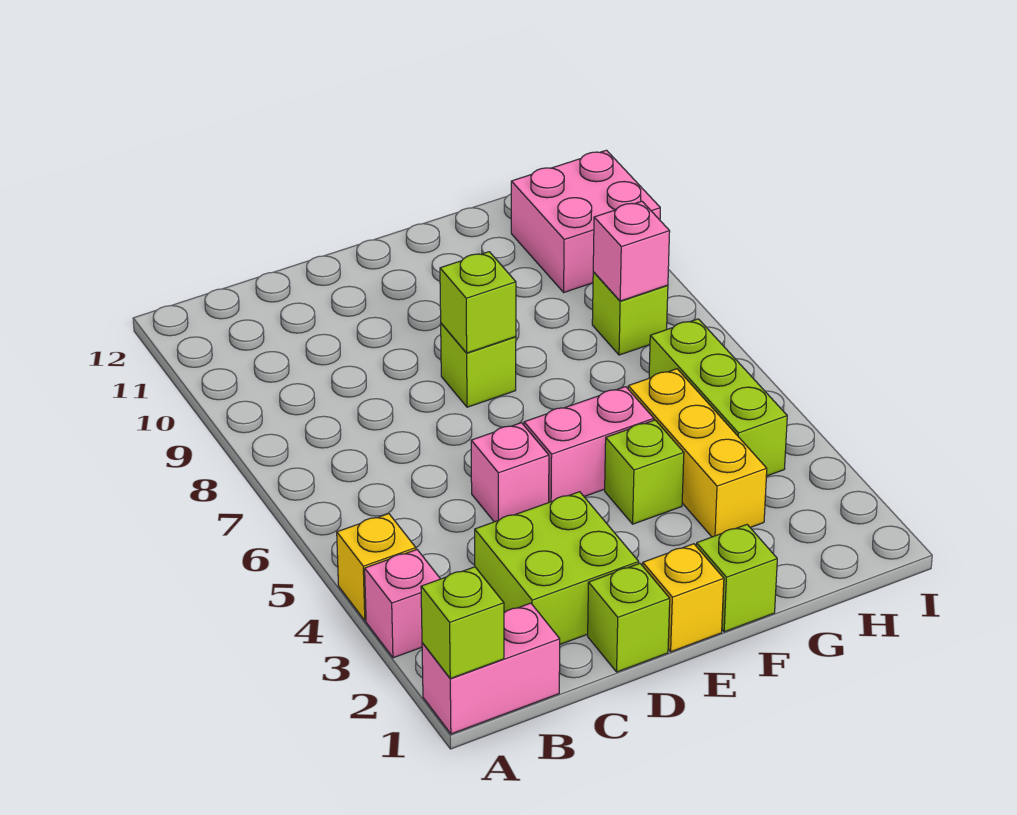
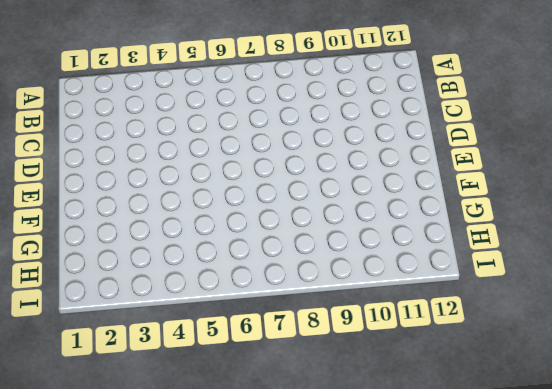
none -> pink brick A1:B1 level 1
none -> pink brick A3 level 1
none -> yellow brick A4 level 1

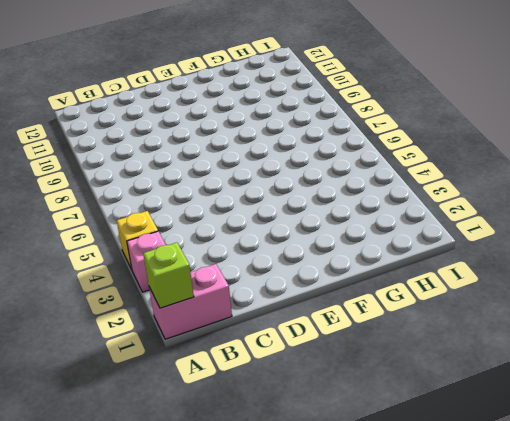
none -> lime brick C2:D3 level 1
none -> lime brick D1 level 1
none -> pink brick D5 level 1

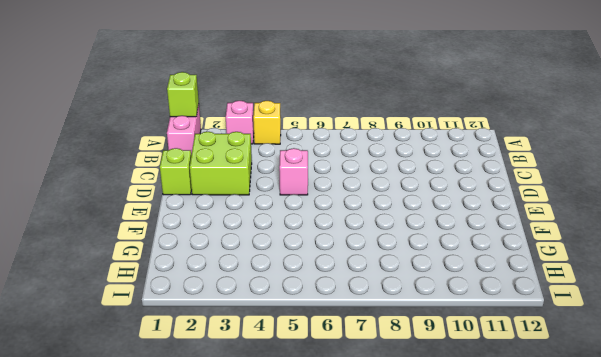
none -> yellow brick E1 level 1
none -> pink brick E5:F5 level 1
none -> lime brick E8 level 1

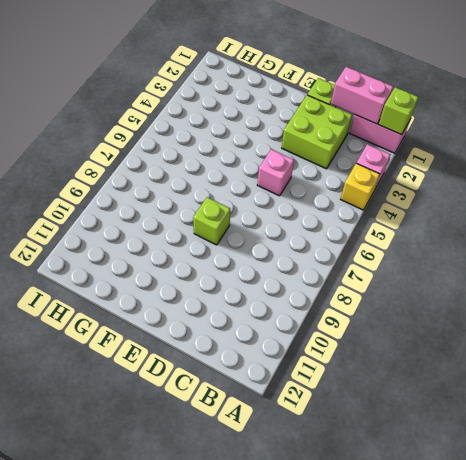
pink brick B1:C1 level 2 -> pink brick E5:F5 level 1
none -> yellow brick E1 level 1
none -> lime brick F1 level 1
none -> lime brick F4 level 1

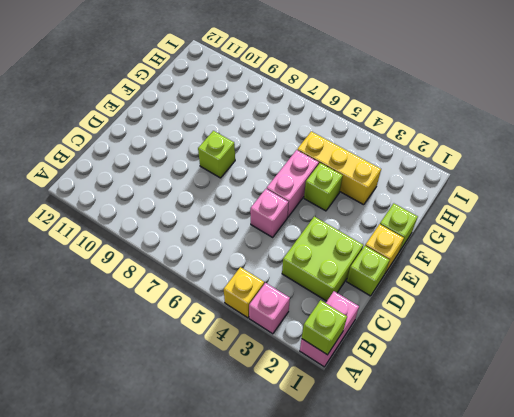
none -> lime brick H4:H6 level 1
none -> lime brick H8 level 1
none -> pink brick H10:I11 level 1

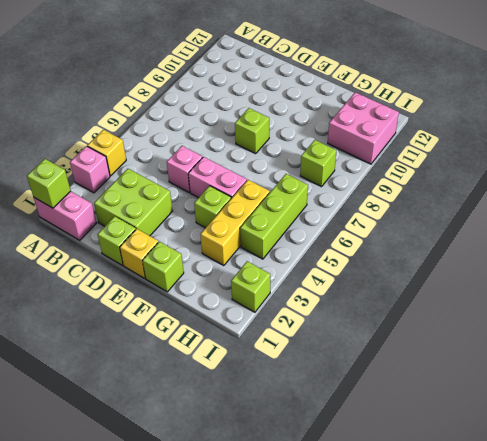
lime brick I2 level 1 -> lime brick E8 level 2
none -> pink brick H8 level 2

